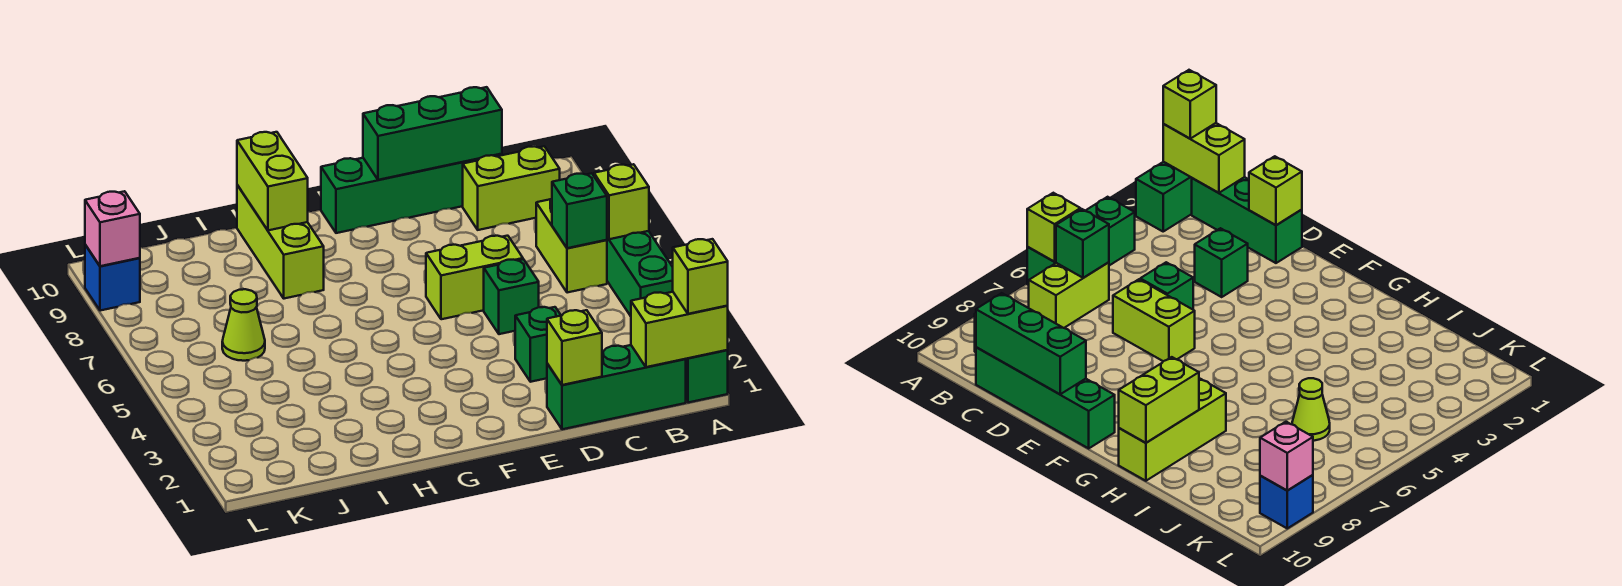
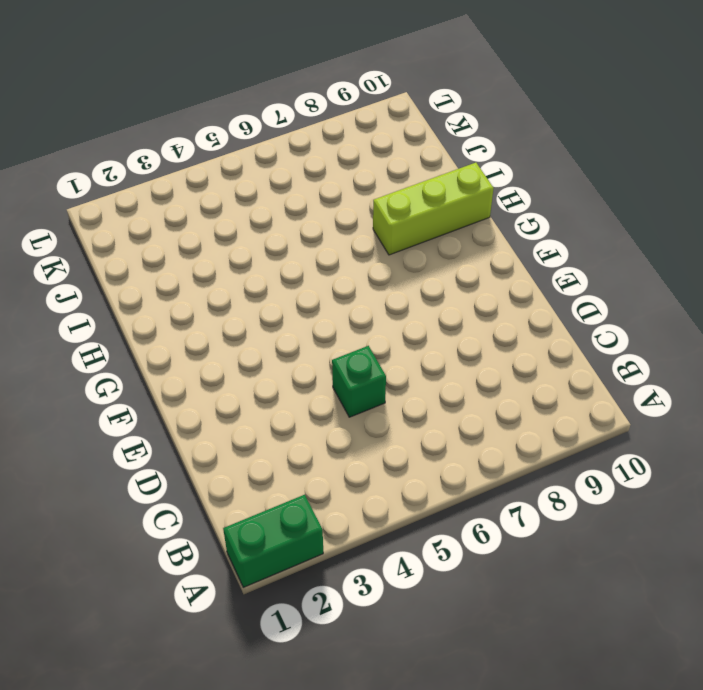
none -> green brick A4:A6 level 1
none -> green brick B1:D1 level 1
none -> lime brick B6:B7 level 1

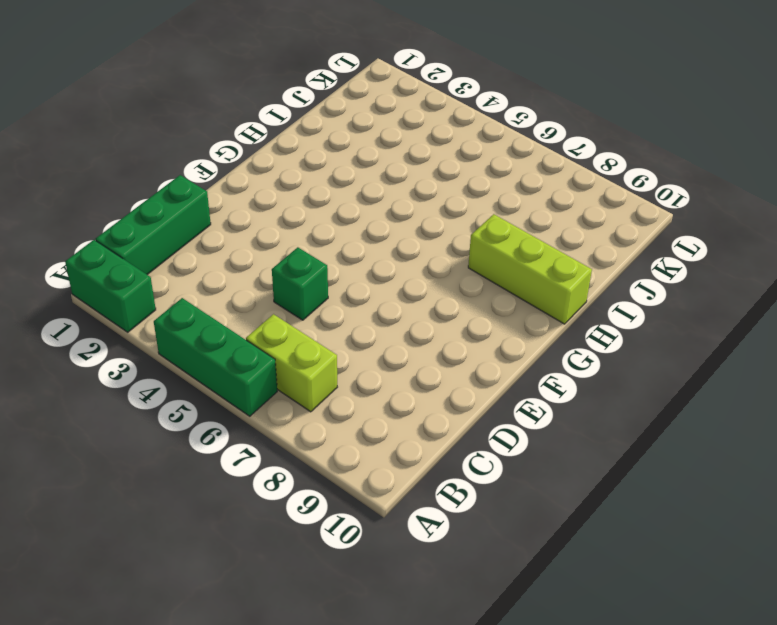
none -> lime brick B9:C9 level 1
none -> green brick C10:F10 level 1
none -> green brick D3 level 1

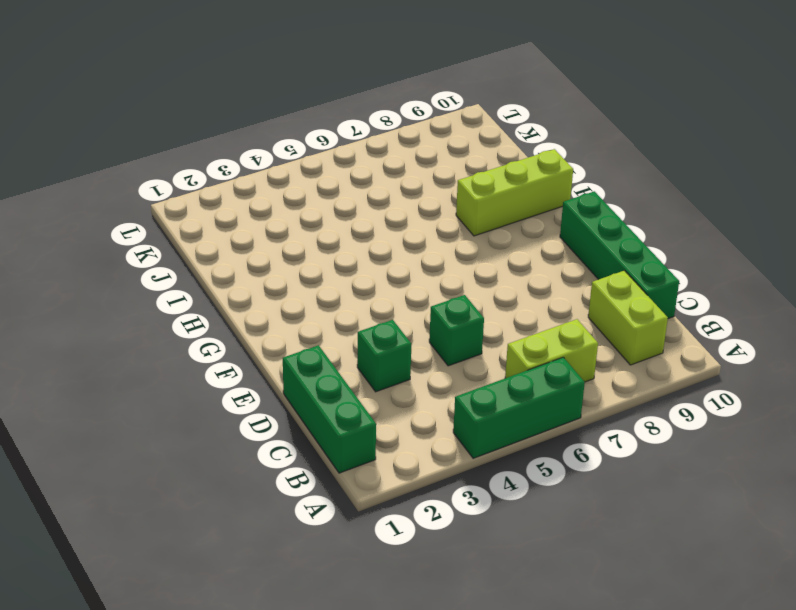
none -> green brick A1:A2 level 1
none -> lime brick D6:E6 level 1
none -> lime cone J6 level 1

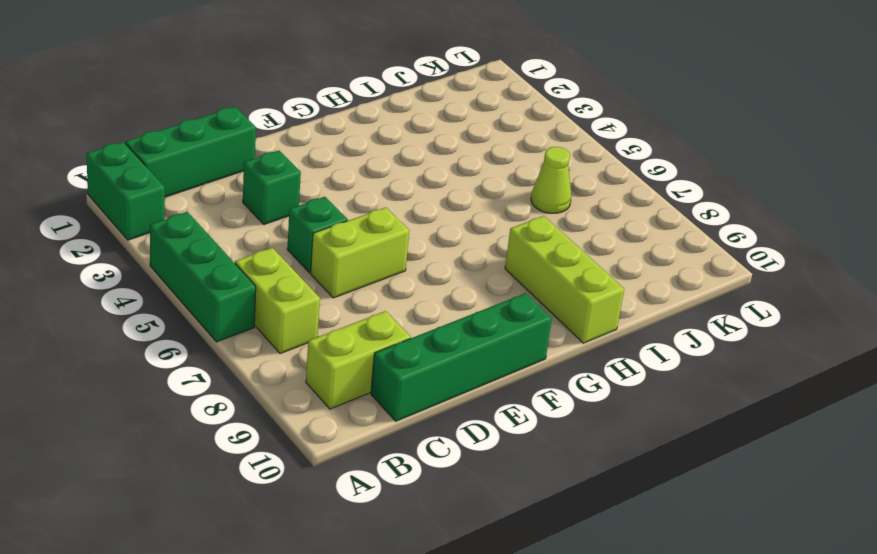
none -> blue brick L9 level 1
none -> lime brick A1:B1 level 2
none -> lime brick A6 level 2

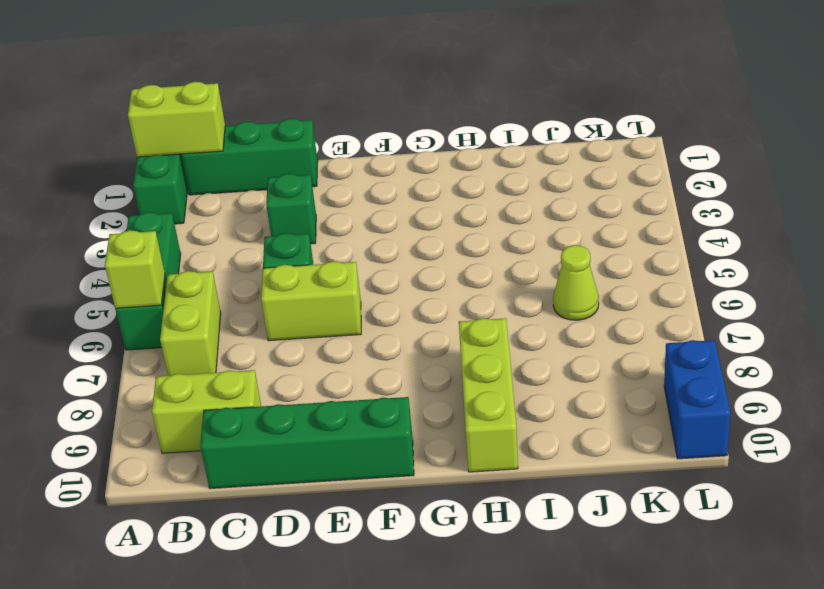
blue brick L9:L10 level 1 -> blue brick L9 level 1
none -> green brick B6 level 2
none -> green brick C10:E10 level 2
none -> lime brick D1 level 2

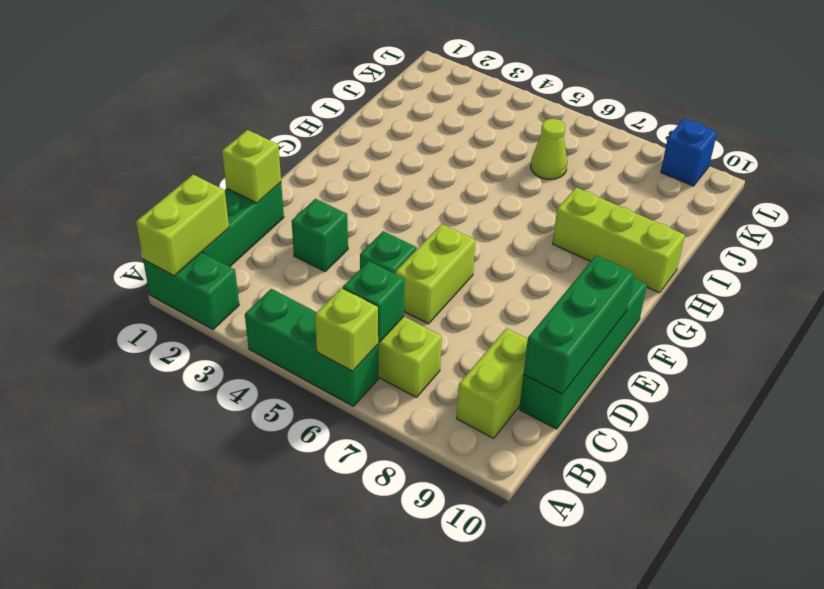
none -> lime brick H9:H10 level 2
none -> pink brick L9 level 2
none -> lime brick A1 level 3

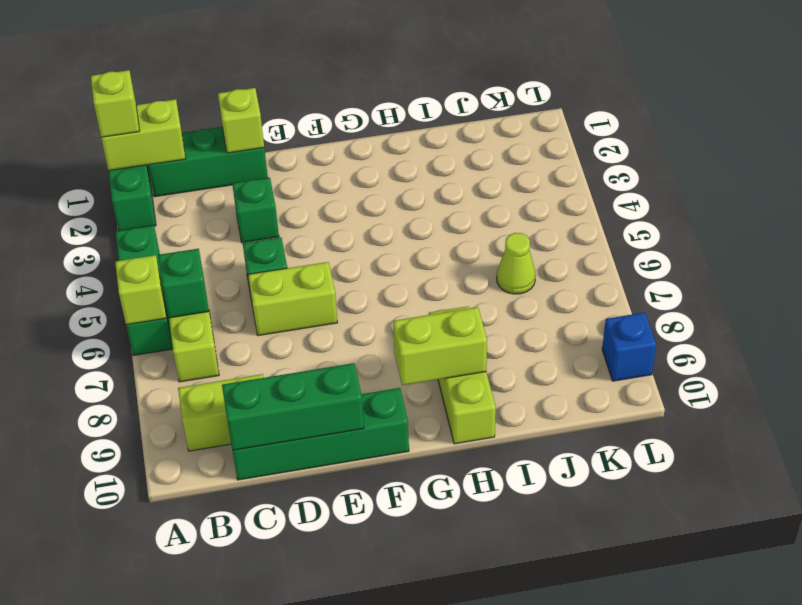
lime brick G9:H9 level 2 -> lime brick H9:H10 level 2
none -> pink brick L9 level 2

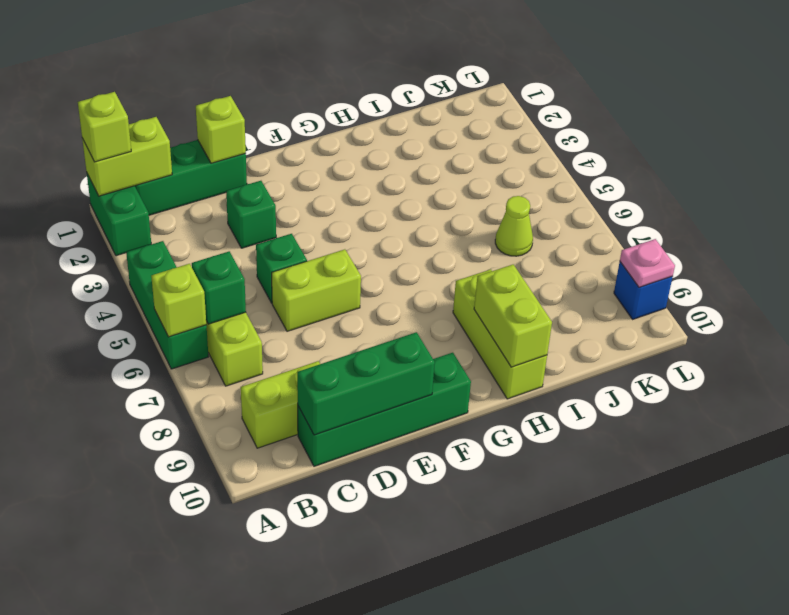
pink plate L9 level 2 -> pink brick L9 level 2

